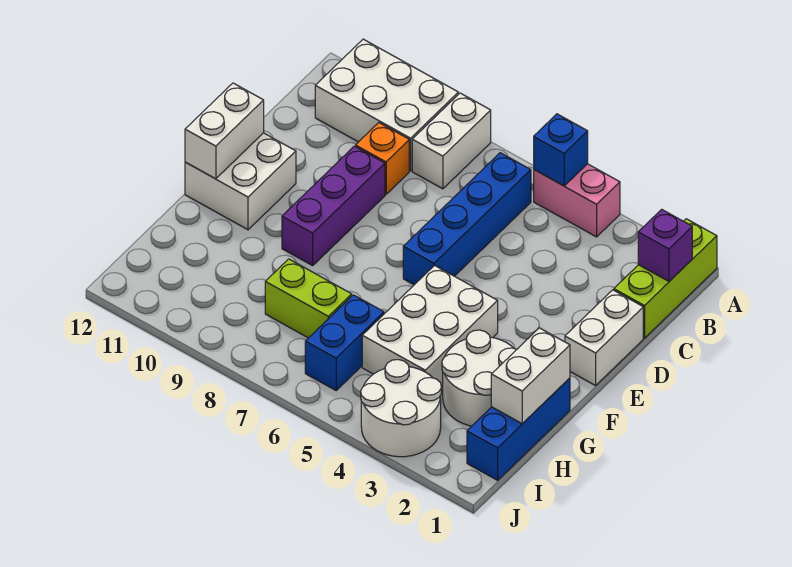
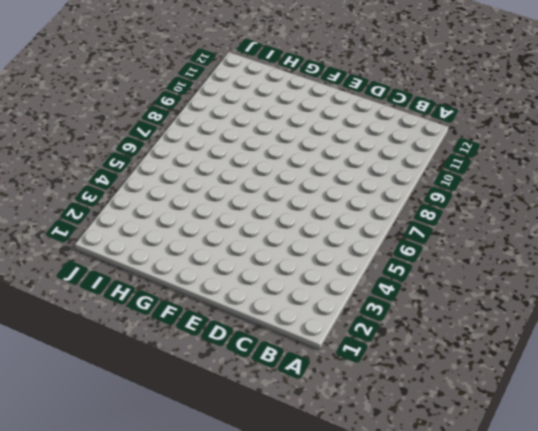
none -> lime brick A1:C1 level 1
none -> pink brick A4:A5 level 1
none -> white brick A8:B8 level 1

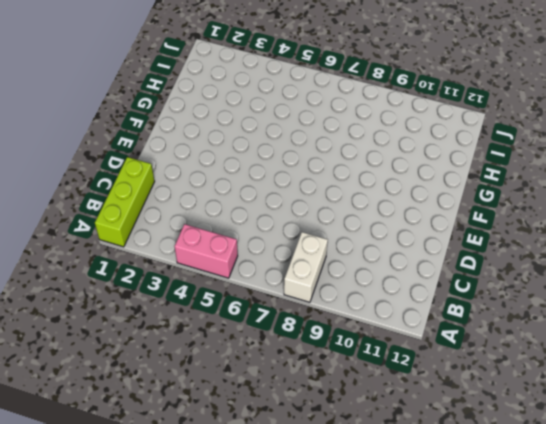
none -> white brick A9:B11 level 1
none -> blue brick B6:E6 level 1
none -> orange brick C9 level 1

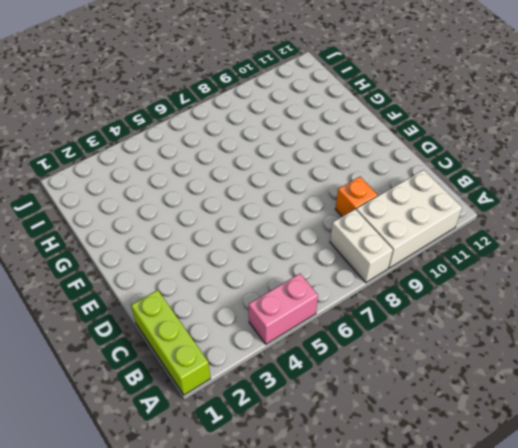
none -> blue brick B6:E6 level 1
none -> white brick D1:E1 level 1
none -> purple brick D9:F9 level 1

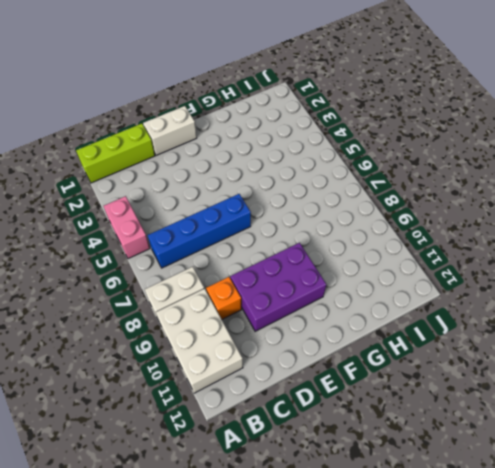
purple brick D9:F10 level 1 -> purple brick D9:F9 level 1
none -> white brick E11:F12 level 1
none -> white brick F4:H5 level 1
none -> blue brick G1:I1 level 1

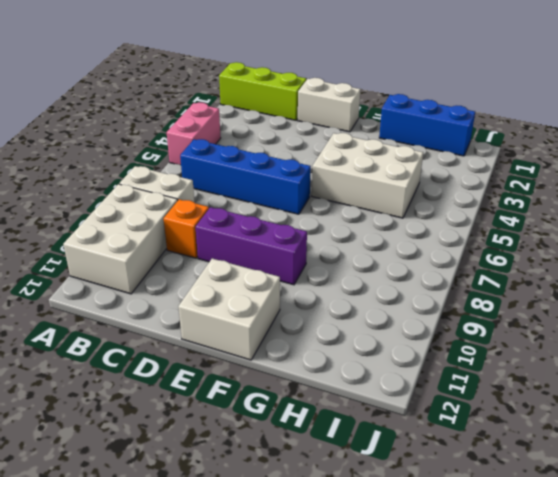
none -> white round brick G2:H3 level 1
none -> blue brick H6:I6 level 1
none -> lime brick H7:H8 level 1

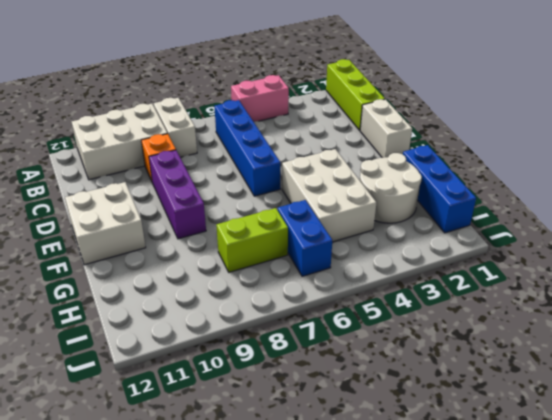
none -> white round brick I3:J4 level 1
none -> blue brick A5 level 2
none -> purple brick B1 level 2

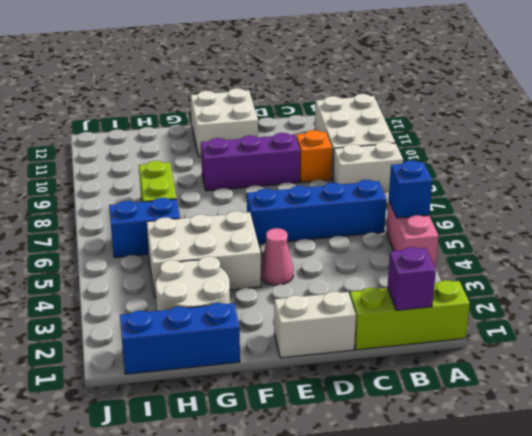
pink cone E4 level 1 -> none
none -> white round brick I3:J4 level 1
none -> white brick E12:F12 level 2
none -> white brick G1:H1 level 2

